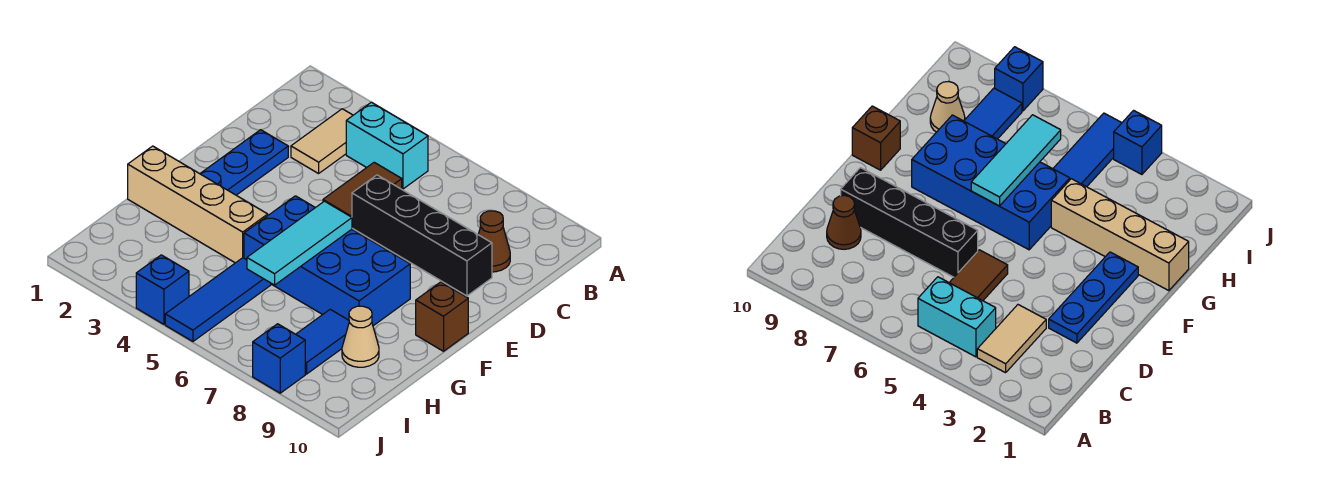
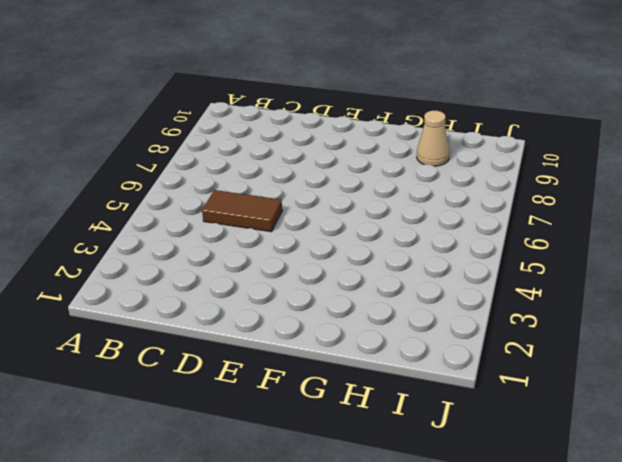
none -> tan tile B3:C3 level 1
none -> cyan brick B4:B5 level 1
none -> brown cone C9 level 1

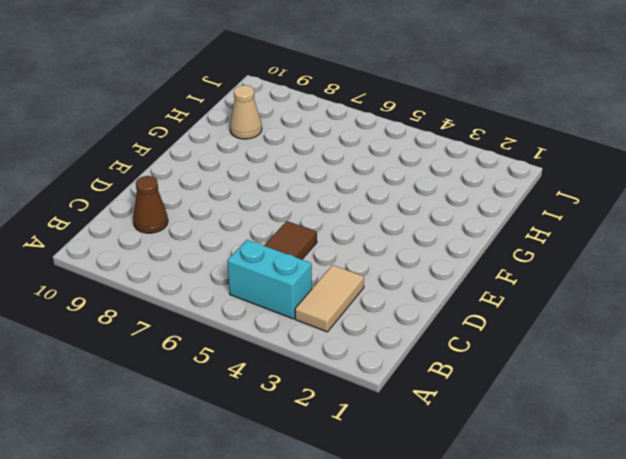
none -> blue plate D2:F2 level 1
none -> black brick D6:D9 level 1
none -> blue brick F5:G8 level 1

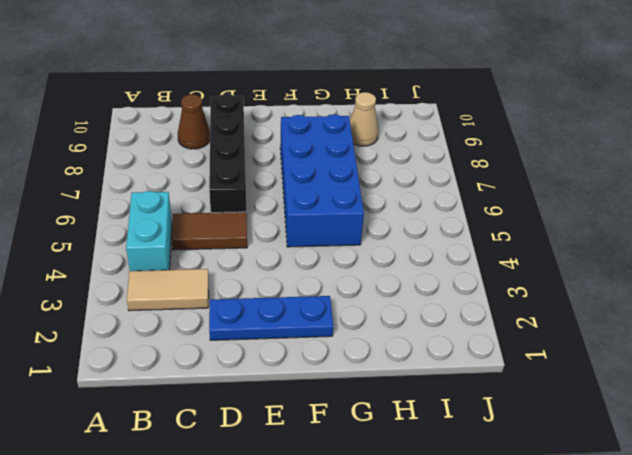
none -> brown brick F10 level 1
none -> tan brick G1:G4 level 1
none -> blue tile H5:J5 level 1

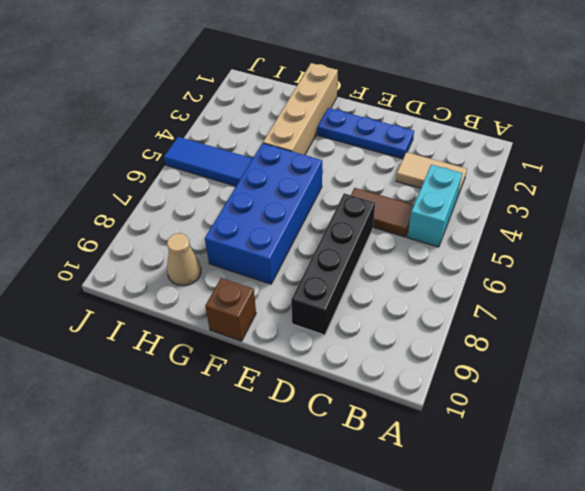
none -> brown cone C9 level 1
none -> blue tile H8:I8 level 1
none -> blue brick J4 level 1

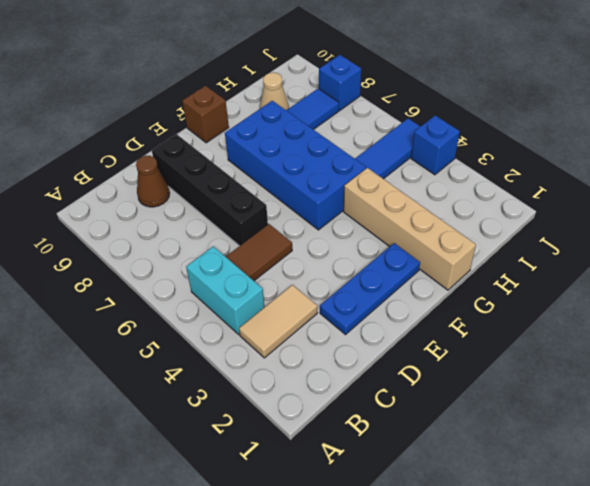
none -> cyan tile F6:H6 level 2

